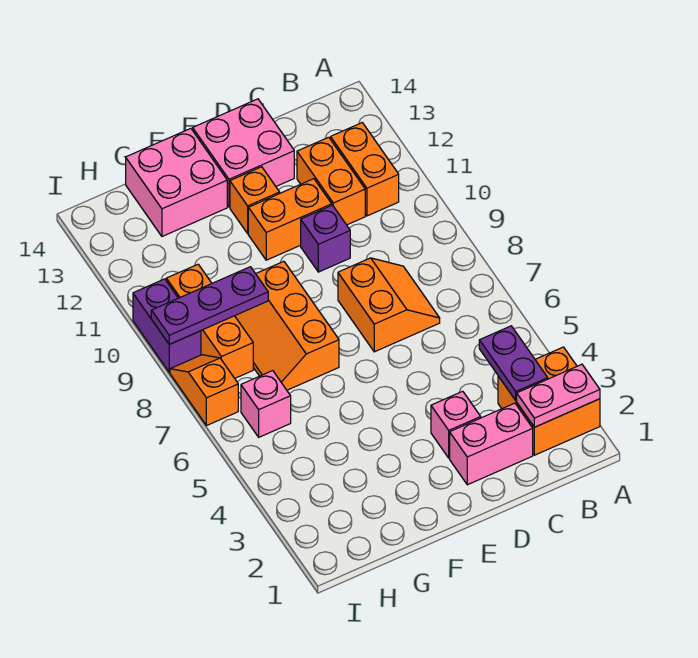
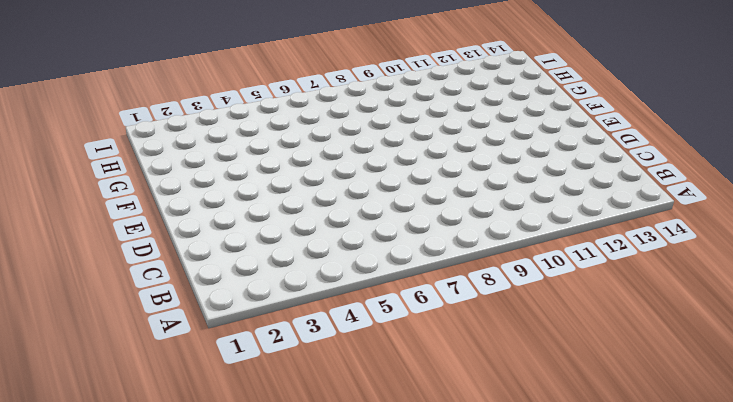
none -> orange brick A2:B3 level 1
none -> orange brick B11:B12 level 1
none -> pink brick C2:D2 level 1

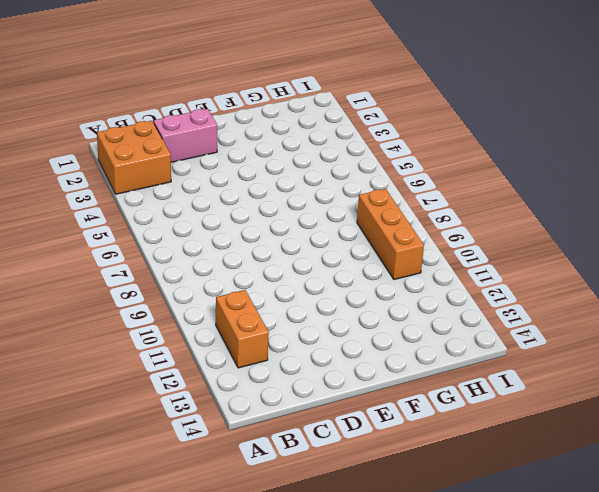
none -> orange slope C7:D8 level 1 top D
none -> orange brick C11:C12 level 1
none -> pink brick D3 level 1

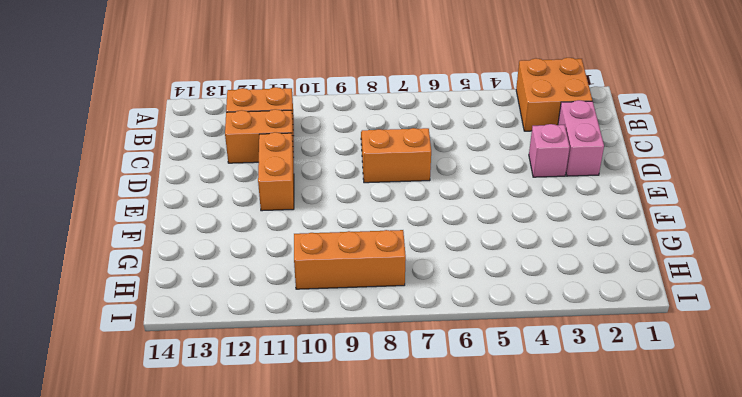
none -> purple brick D10 level 1
none -> pink brick D13:E14 level 1
none -> orange brick E12 level 1

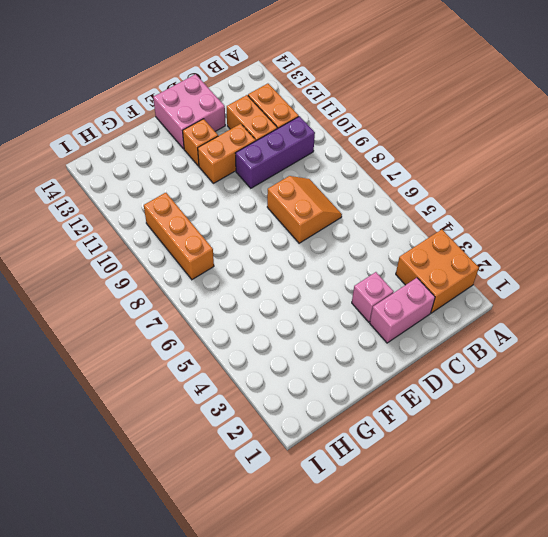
purple brick B10:D10 level 1 -> purple brick D10 level 1
none -> orange slope F7:G9 level 1 top F
none -> pink brick F13:G14 level 1
none -> pink brick H6 level 1

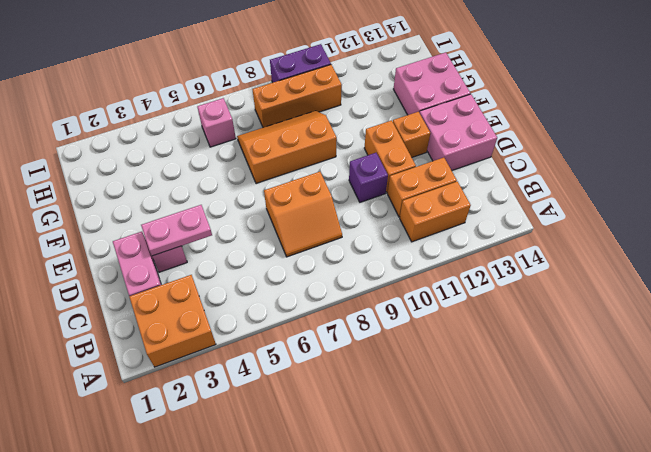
pink plate D3:D4 level 2 -> pink plate A2:B2 level 2
none -> orange slope I7:I8 level 1 top 7
none -> purple plate B3:B4 level 2
none -> purple plate G9:I9 level 2

